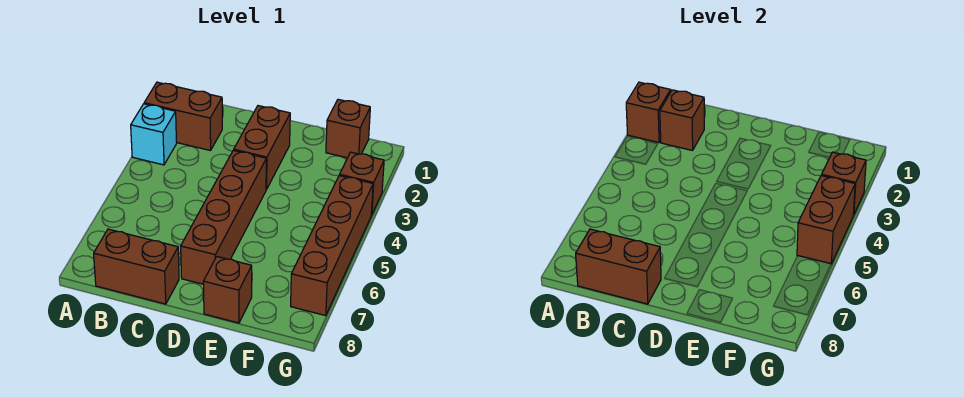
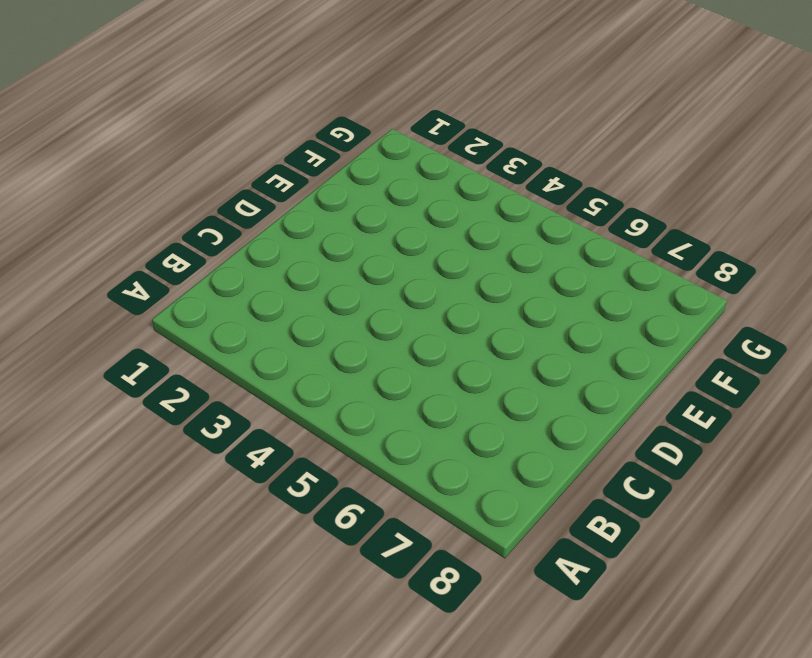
none -> brown brick A2:B2 level 1
none -> cyan brick A3 level 1
none -> brown brick B8:C8 level 1

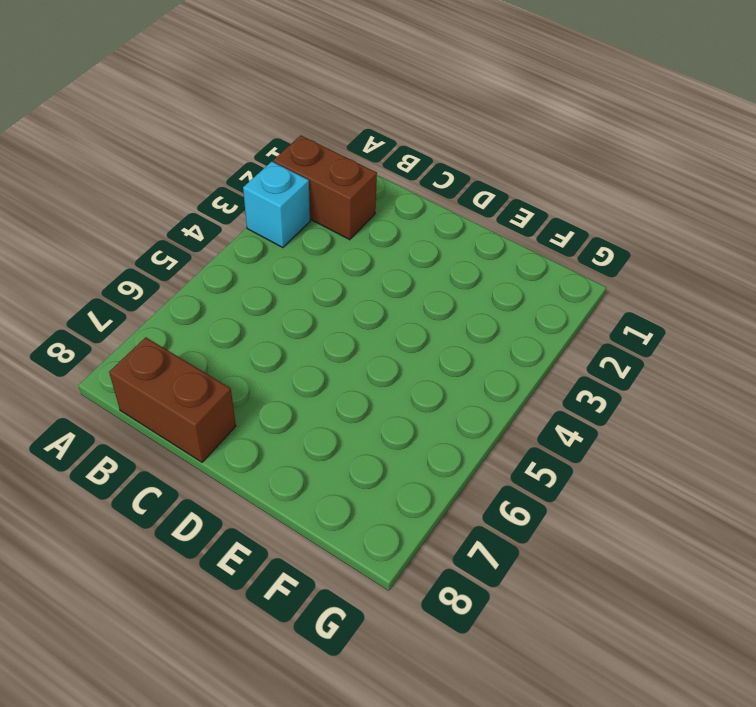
none -> brown brick D2:D3 level 1
none -> brown brick D4:D7 level 1
none -> brown brick E8 level 1

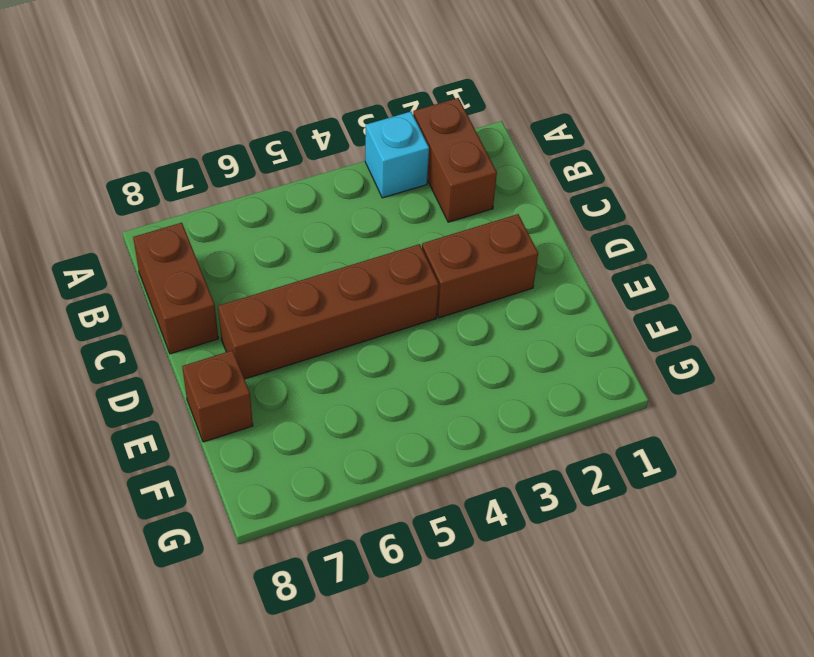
none -> brown brick F1 level 1
none -> brown brick G3 level 1
none -> brown brick G4:G7 level 1

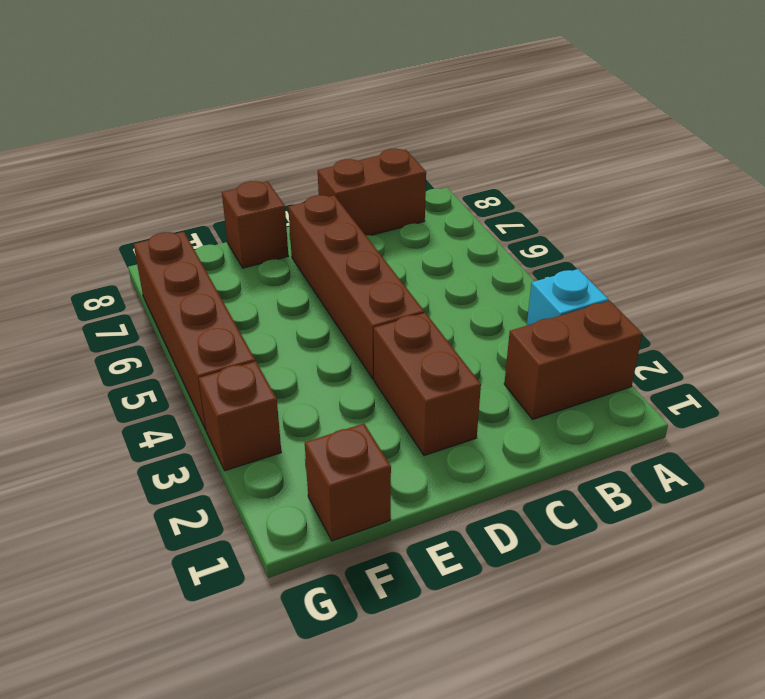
none -> brown brick A2 level 2
none -> brown brick B2 level 2
none -> brown brick B8:C8 level 2

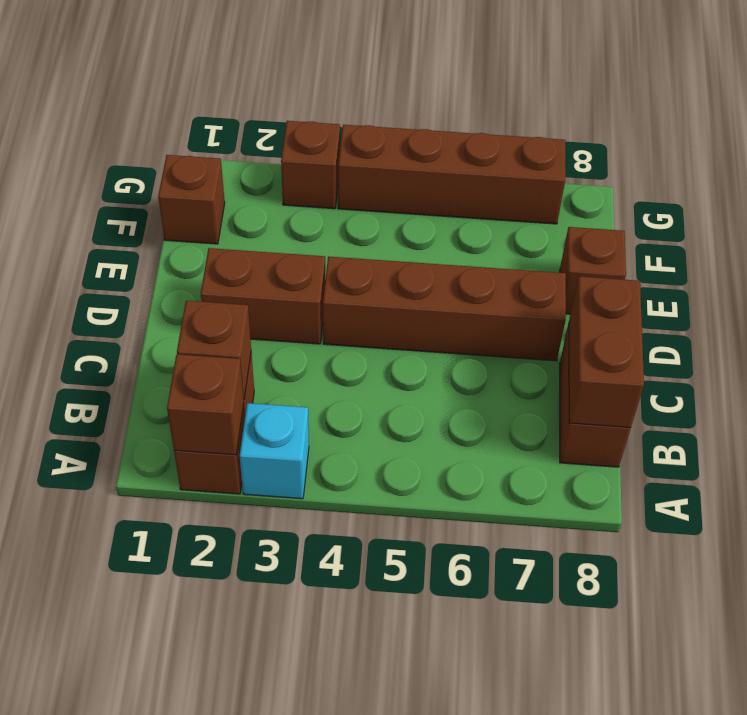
none -> brown brick G3 level 2
none -> brown brick G4:G5 level 2

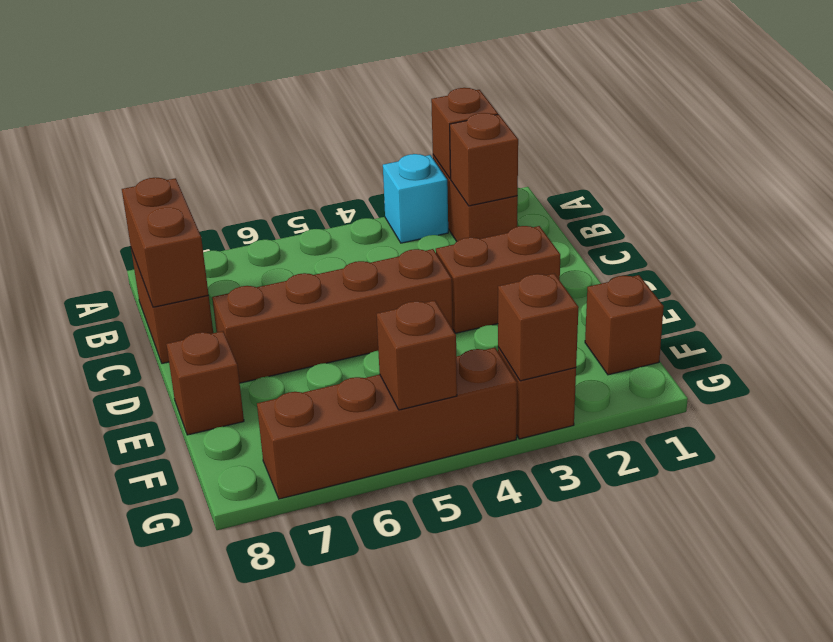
brown brick G5 level 2 -> brown brick G4:G5 level 2

